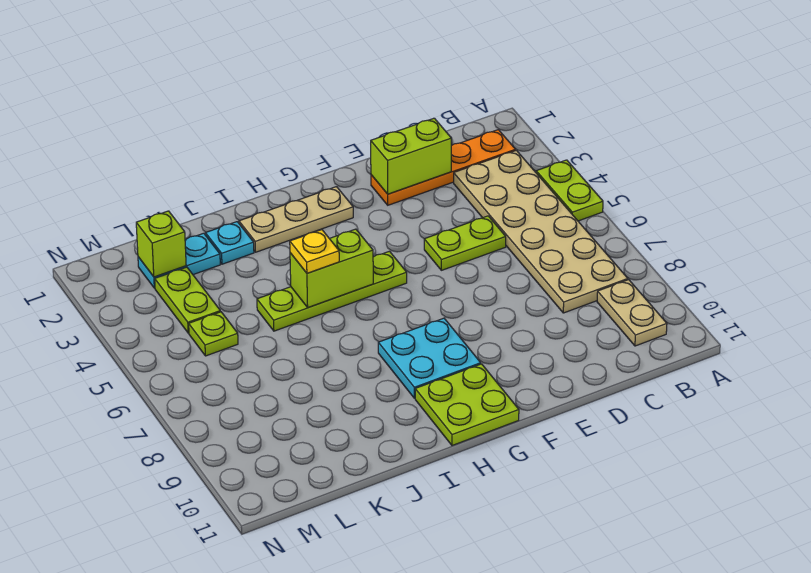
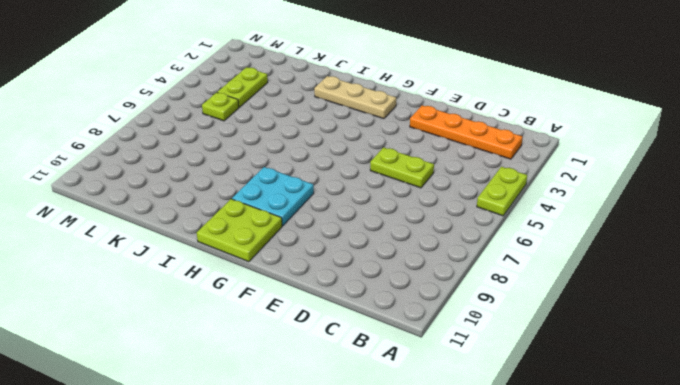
none -> tan plate B3:C8 level 1
none -> tan plate B9:B10 level 1
none -> lime plate G5:J5 level 1

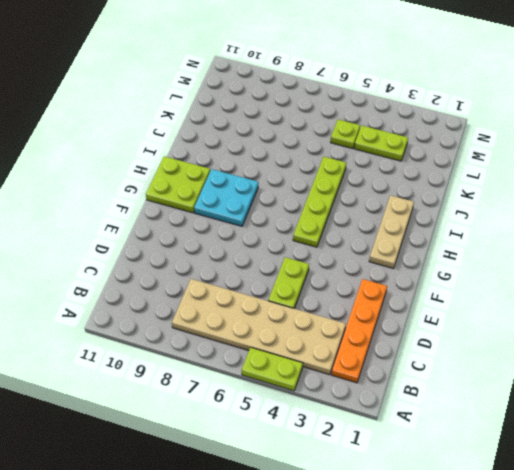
none -> tan plate B9:B10 level 1
none -> cyan plate J2 level 1
none -> cyan plate K2:L2 level 1

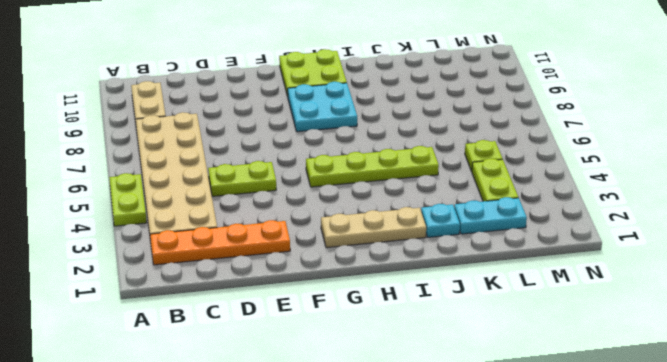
none -> lime brick D2:E2 level 2
none -> lime brick H5:I5 level 2
none -> lime brick L2 level 2

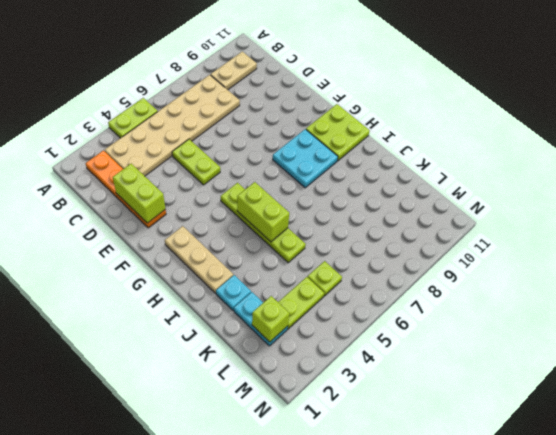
none -> yellow plate I5 level 3

